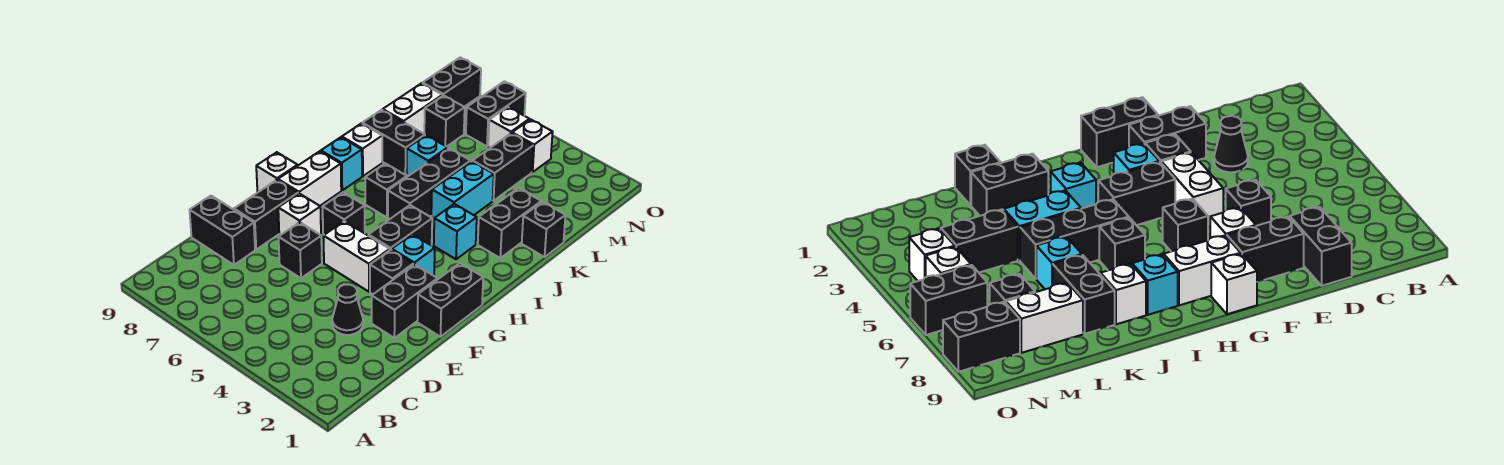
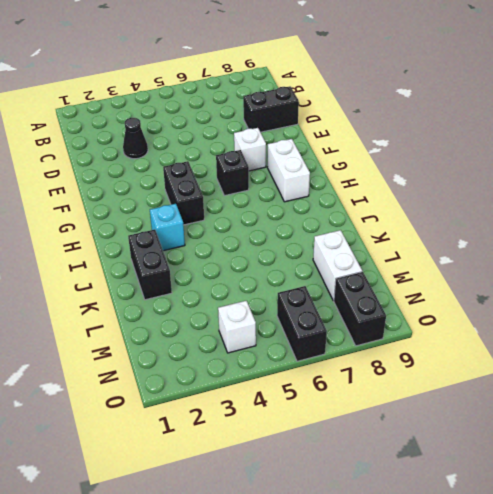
none -> black brick E2:F2 level 1
none -> black brick E6 level 1
none -> black brick E8:F8 level 1
none -> black brick F1:G1 level 1

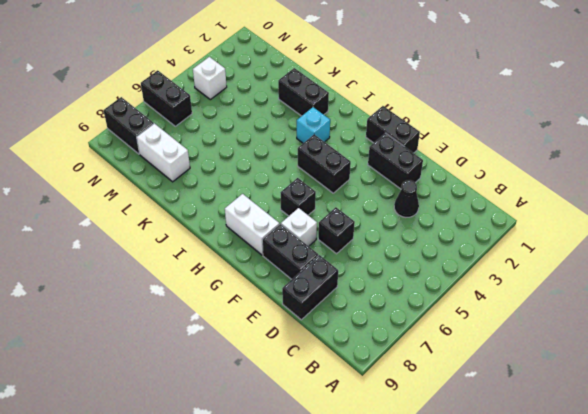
none -> black brick F3 level 1
none -> white brick F4:F5 level 1
none -> cyan brick G3 level 1
none -> white brick G9 level 1

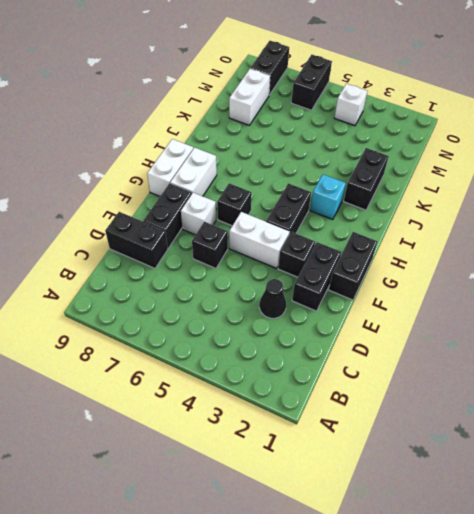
white brick G9:H9 level 1 -> white brick G9 level 1
none -> cyan brick G3 level 1
none -> black brick I5:K5 level 1
none -> black brick I6 level 1
none -> cyan brick I8 level 1

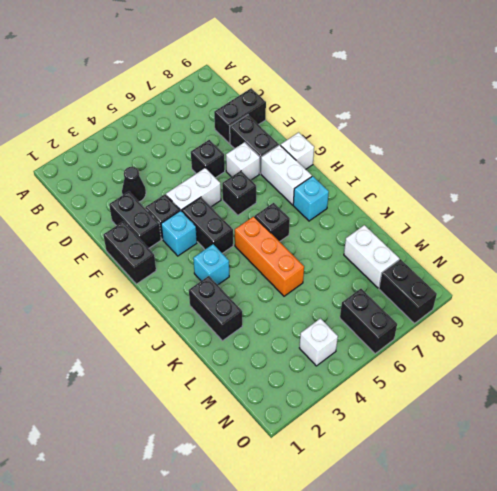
orange brick I5:K5 level 1 -> black brick I5:K5 level 1
none -> cyan brick J4:K4 level 1
none -> white brick J8 level 1
none -> black brick K1 level 1
none -> cyan brick K6 level 1

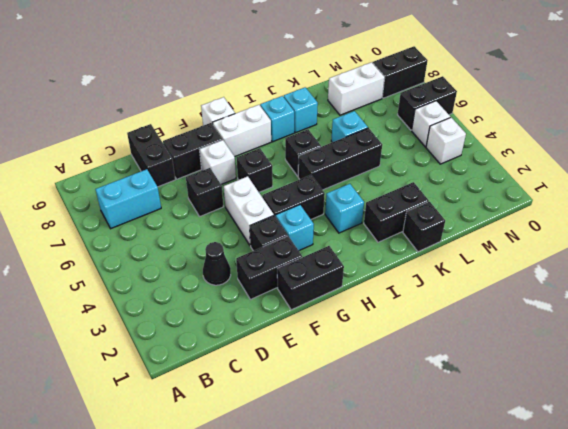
cyan brick B7:C7 level 1 -> cyan brick J4:K4 level 1
cyan brick J8 level 1 -> white brick J8 level 1
none -> black brick K7:K8 level 1
none -> black brick L4:M4 level 1
none -> black brick M7 level 1

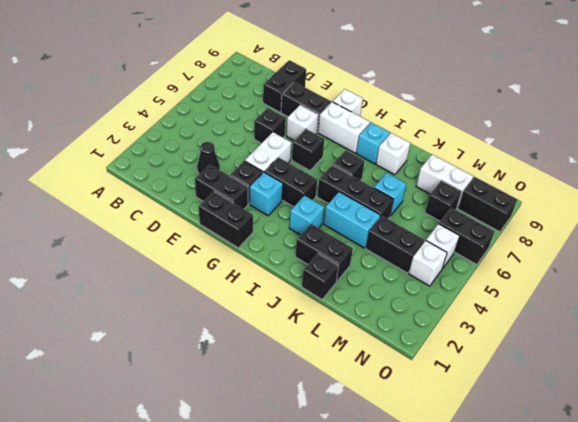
none -> black brick K7:K8 level 1

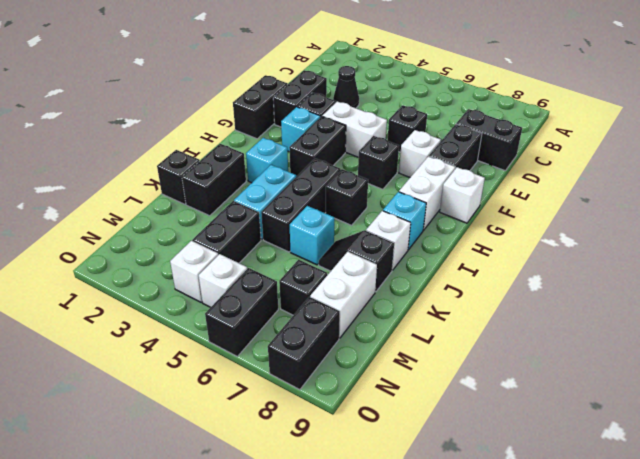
black slope K7:K8 level 1 top 8 -> black brick K7:K8 level 1

